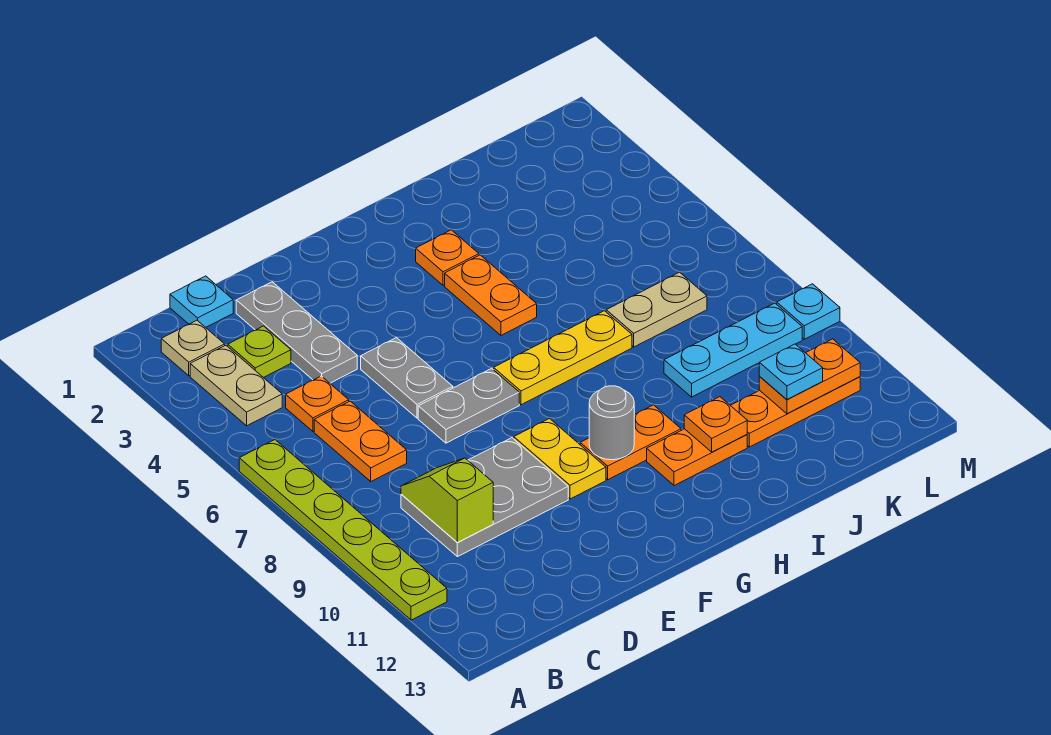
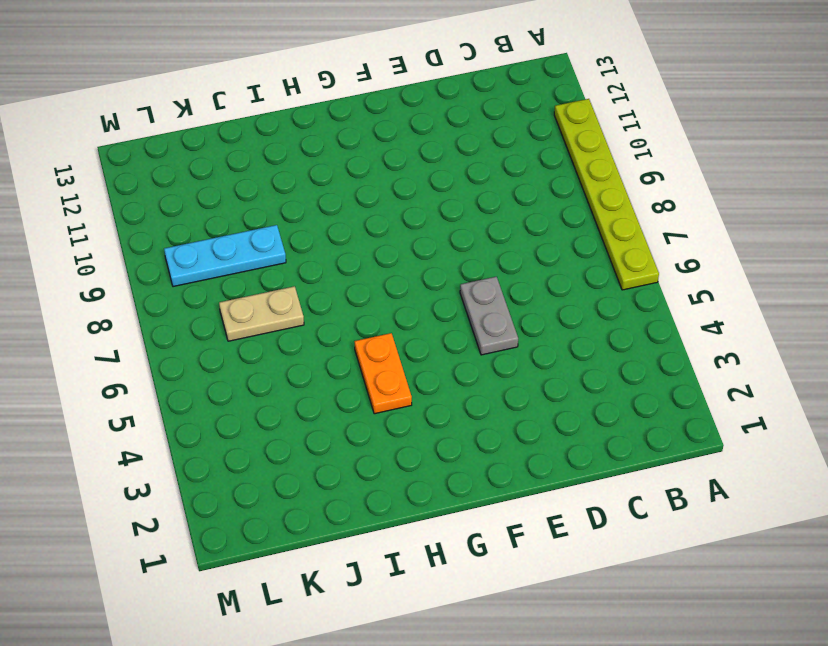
none -> tan plate B2 level 1
none -> tan plate B3:B4 level 1
none -> cyan plate C1 level 1

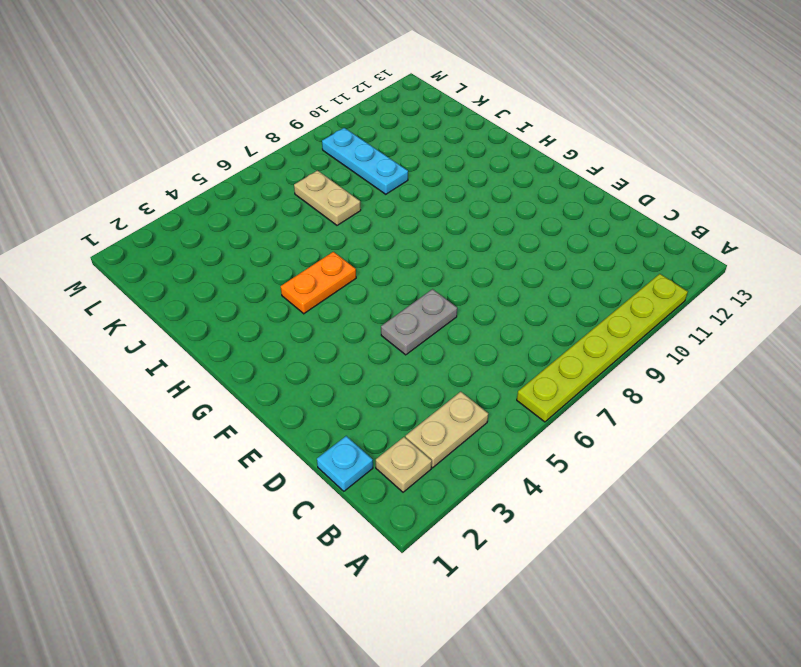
none -> lime plate C3 level 1
none -> orange plate C5 level 1
none -> orange plate C6:C7 level 1

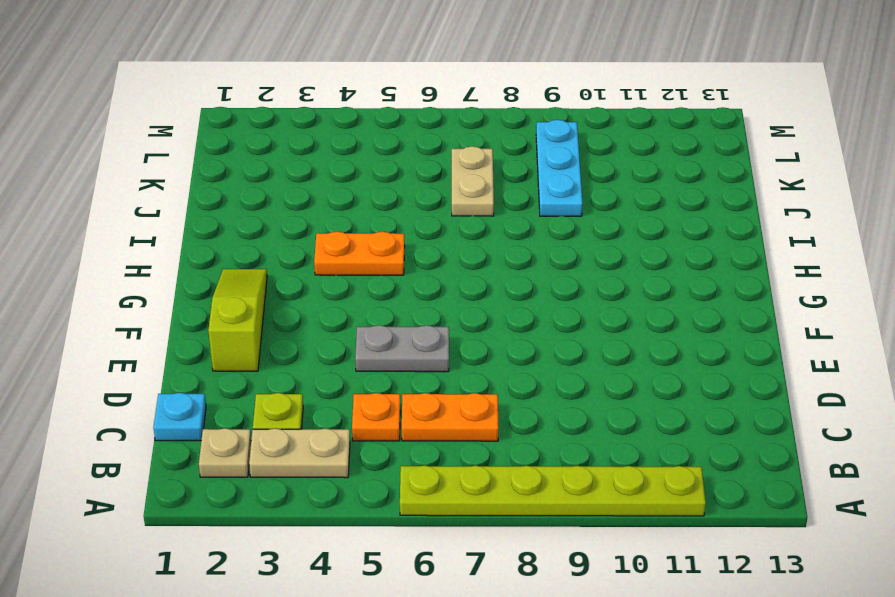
lime slope E2:G2 level 1 top E -> none
none -> grey plate C9:E10 level 1
none -> grey plate D2:D4 level 1
none -> grey plate E7:F7 level 1

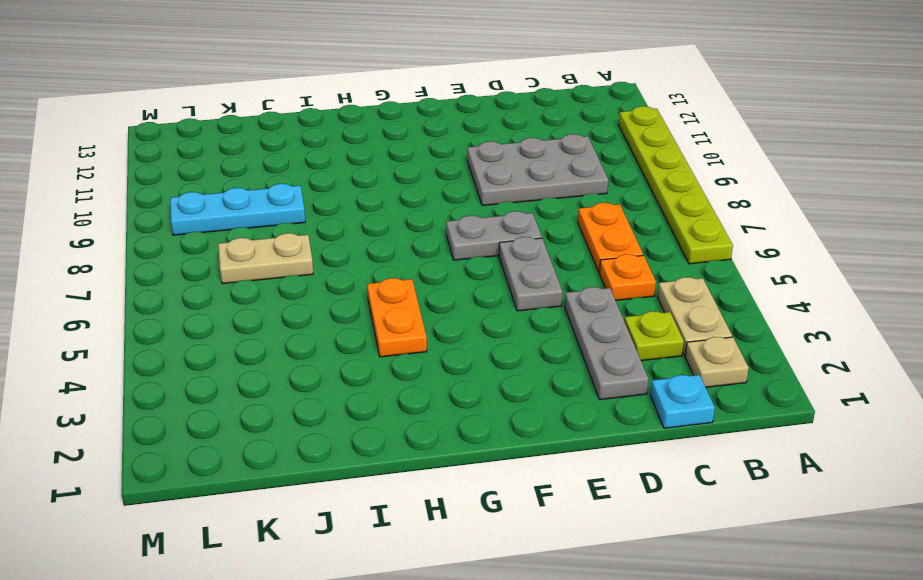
none -> yellow plate F9:F10 level 1
none -> yellow plate G7:I7 level 1
none -> orange plate G10:H10 level 1

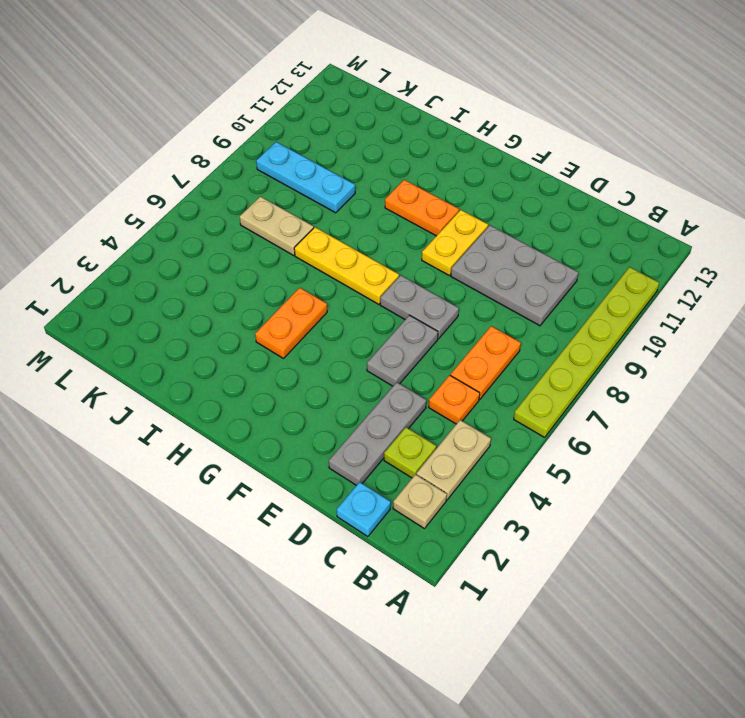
none -> orange plate H3 level 1
none -> orange plate H11:I11 level 1
none -> orange plate J11:L11 level 1

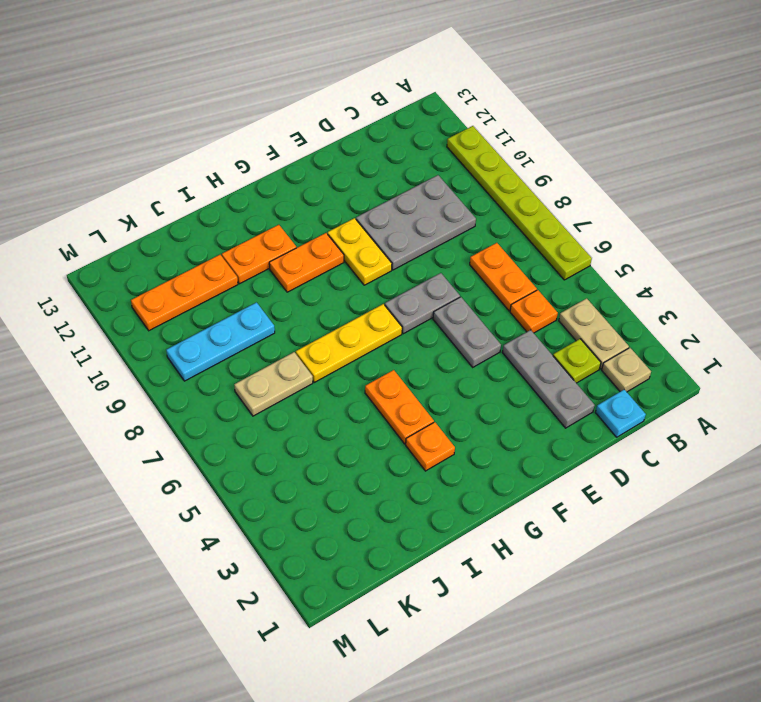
none -> cyan plate M9 level 1
none -> lime slope C9:C10 level 2 top 10
none -> grey round brick G10 level 2

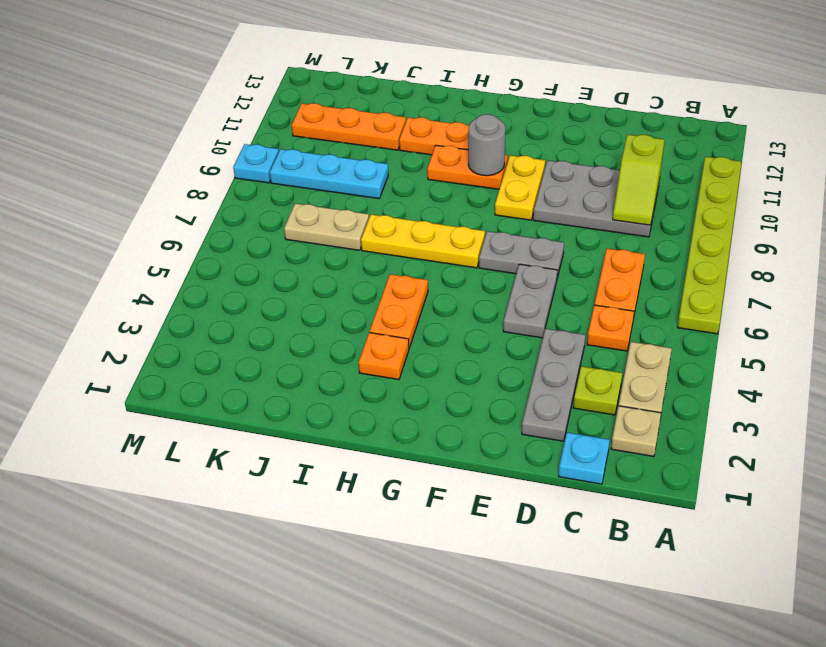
none -> orange plate I11 level 2
none -> orange plate K11:L11 level 2
none -> cyan plate K11 level 3

